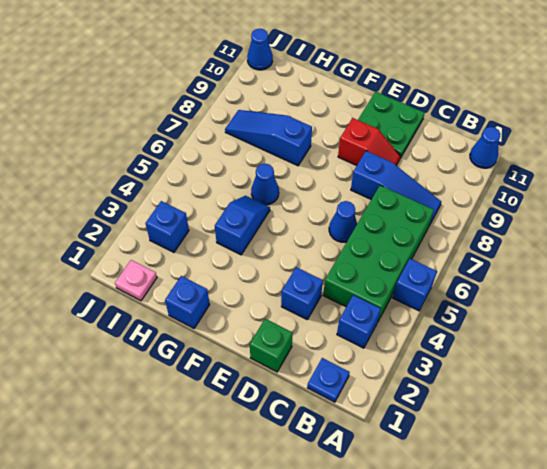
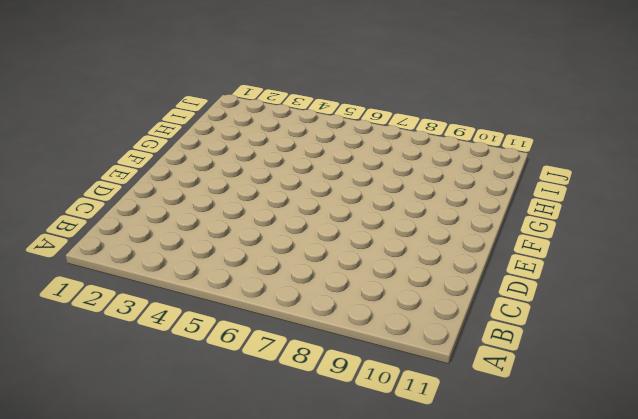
none -> blue brick A5 level 1
none -> blue cone A11 level 1
none -> blue plate B1 level 1

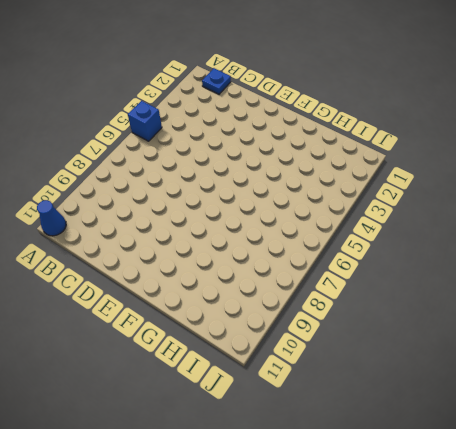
none -> blue brick B3 level 1
none -> green brick B4:C7 level 1
none -> blue slope B8:D8 level 1 top D

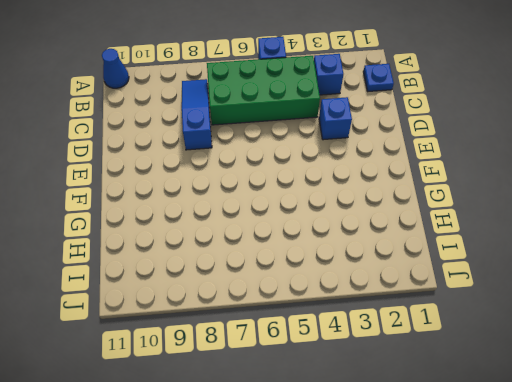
none -> green brick D1 level 1
none -> blue cone D6 level 1
none -> red slope D9:E9 level 1 top E

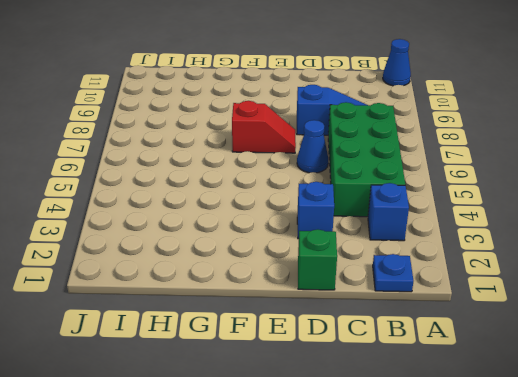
red slope E7:F7 level 1 top F -> red slope D9:E9 level 1 top E
none -> blue brick A5 level 1
none -> green plate D10:E11 level 1
none -> blue brick G1 level 1

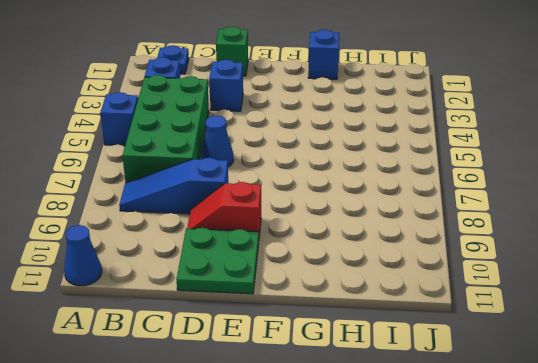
none -> blue slope G4:G5 level 1 top 4
none -> blue cone G6 level 1
none -> blue slope G8:I8 level 1 top G

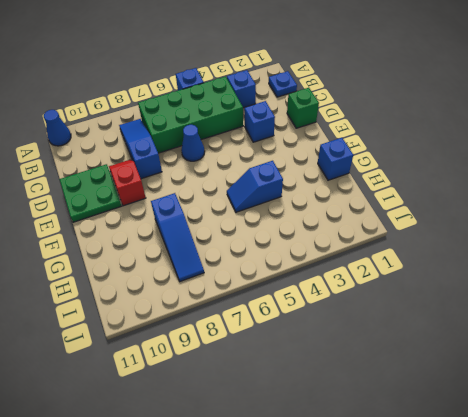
none -> blue cone G6 level 1
none -> pink plate I1 level 1
none -> blue brick I3 level 1

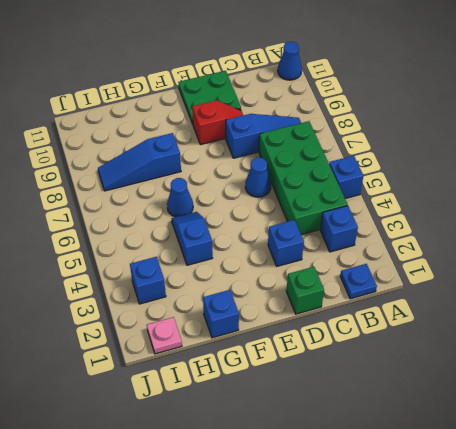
none -> blue cone J11 level 1

